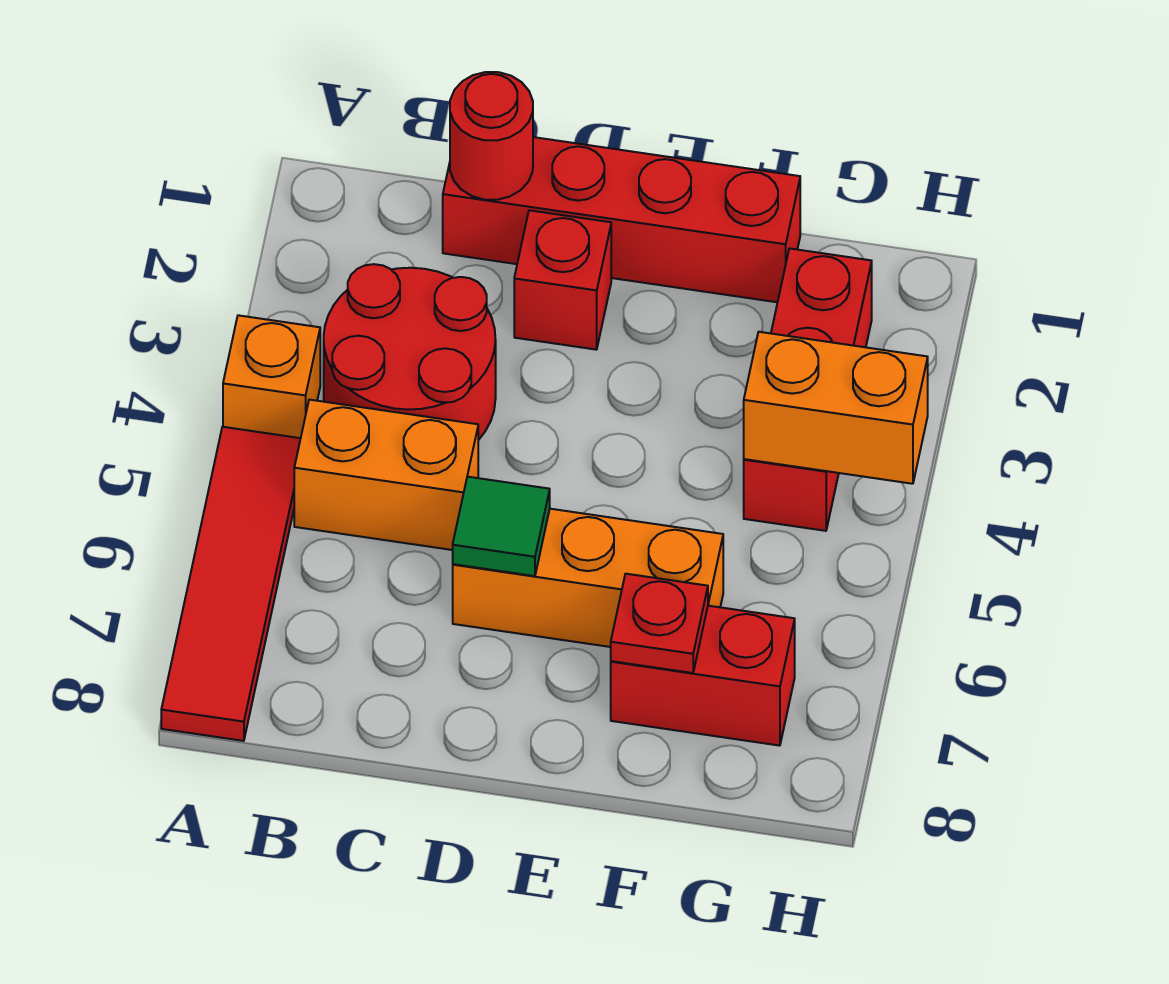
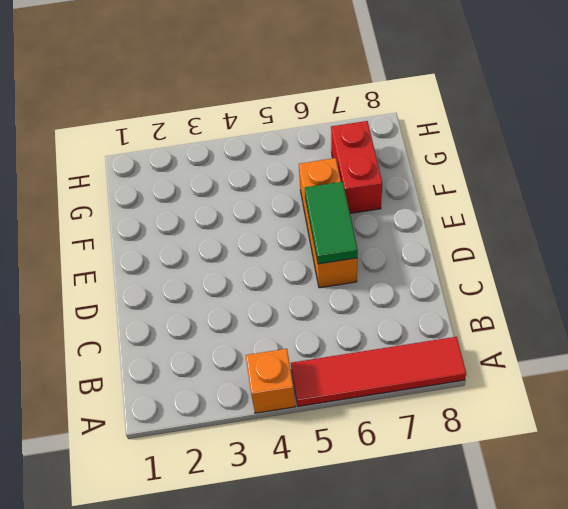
green tile D6:E6 level 2 -> green tile D6 level 2
none -> red round brick B3:C4 level 1
none -> orange brick B5:C5 level 1
none -> red brick C1:F1 level 1

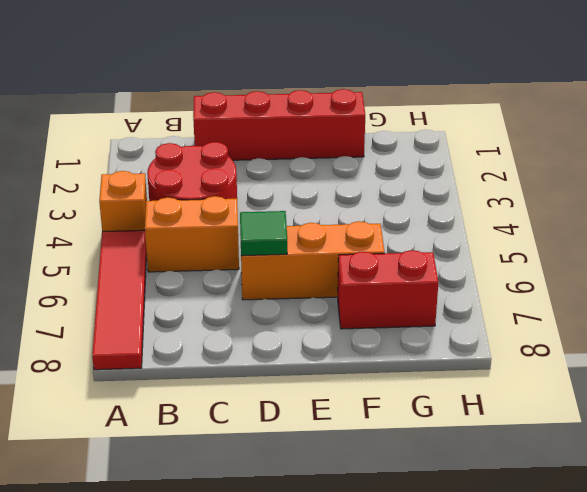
none -> red brick D2 level 1
none -> red brick G2:G4 level 1
none -> red round brick C1 level 2

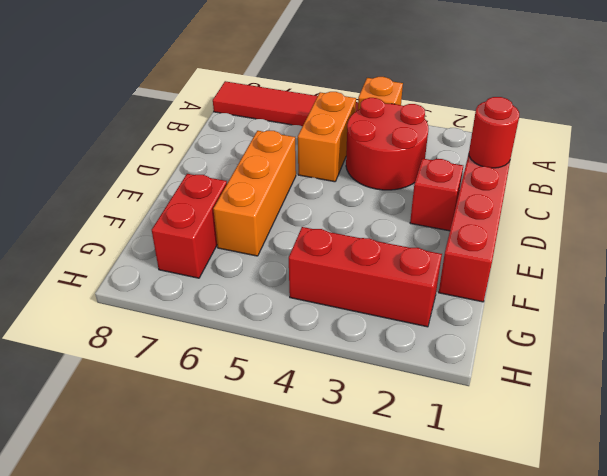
none -> green tile D6 level 2
none -> red plate F7 level 2
none -> orange brick G4:H4 level 2

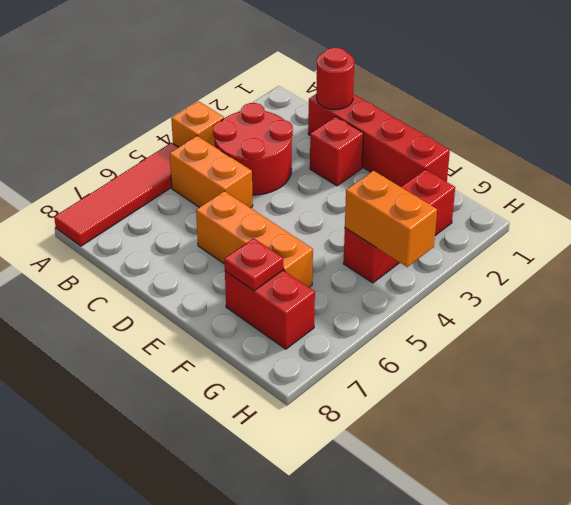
none -> green tile D6 level 2

